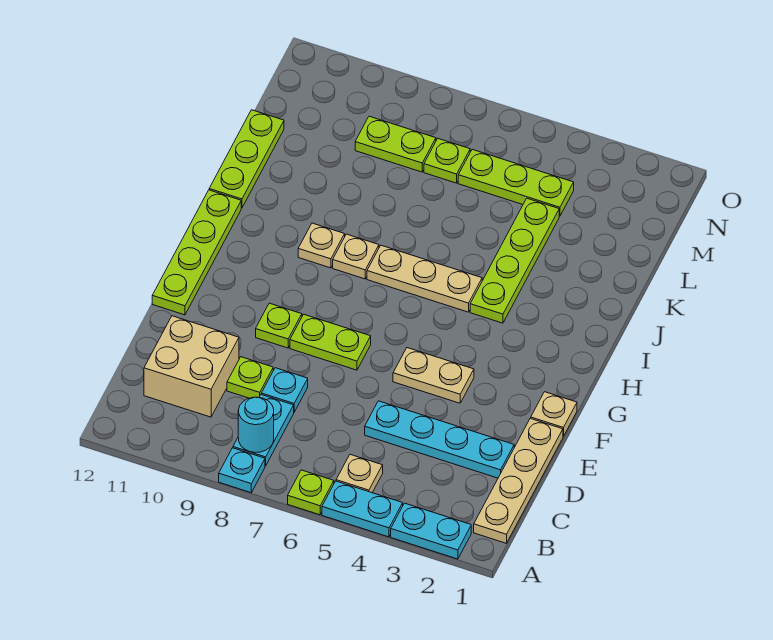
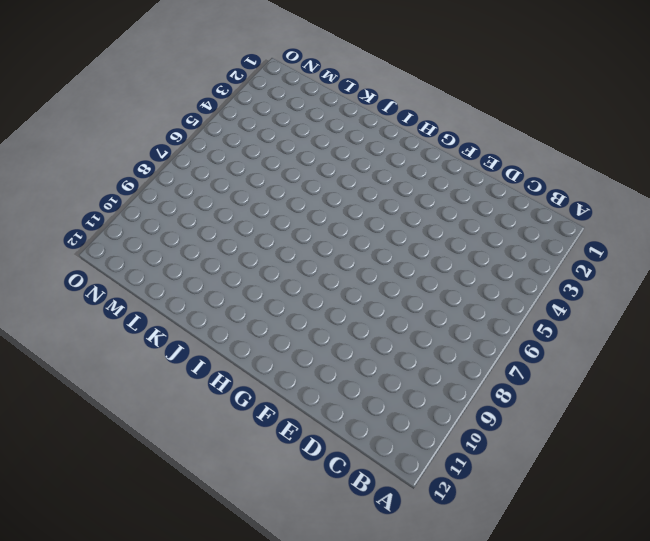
none -> cyan plate A2:A3 level 1
none -> cyan plate A4:A5 level 1
none -> lime plate A6 level 1

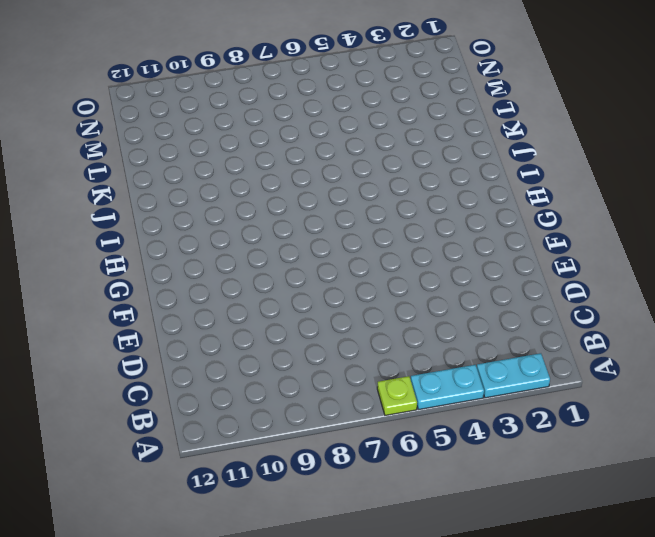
none -> cyan plate A8 level 1
none -> tan plate B1:E1 level 1
none -> tan plate B5 level 1

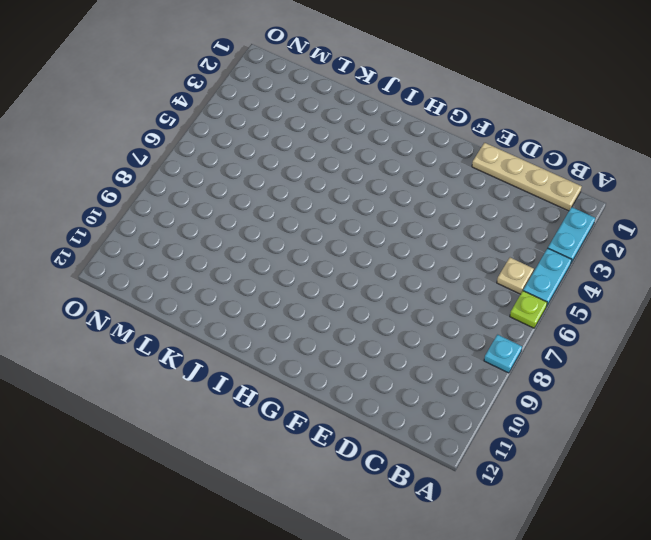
none -> cyan plate B8:C8 level 1
none -> tan brick C10:D11 level 1
none -> cyan plate D2:D5 level 1

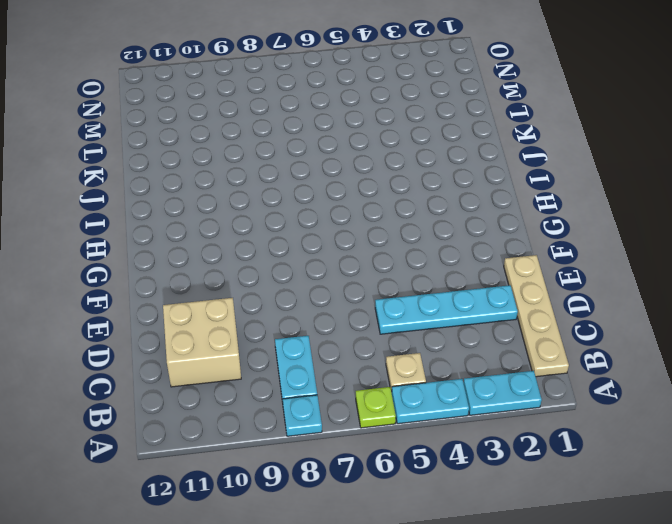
none -> cyan plate D8 level 1
none -> lime plate D9 level 1
none -> tan plate F1 level 1

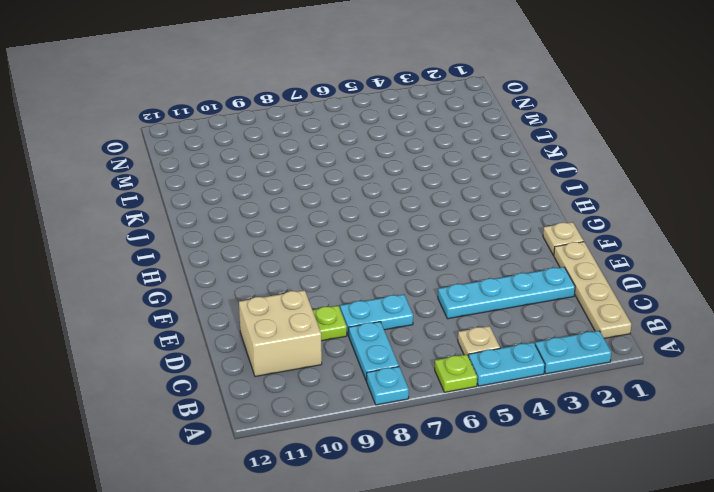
cyan plate D7:D8 level 1 -> cyan plate D8 level 1
none -> tan plate F4:F5 level 1
none -> lime plate F7:F8 level 1
none -> lime plate F9 level 1

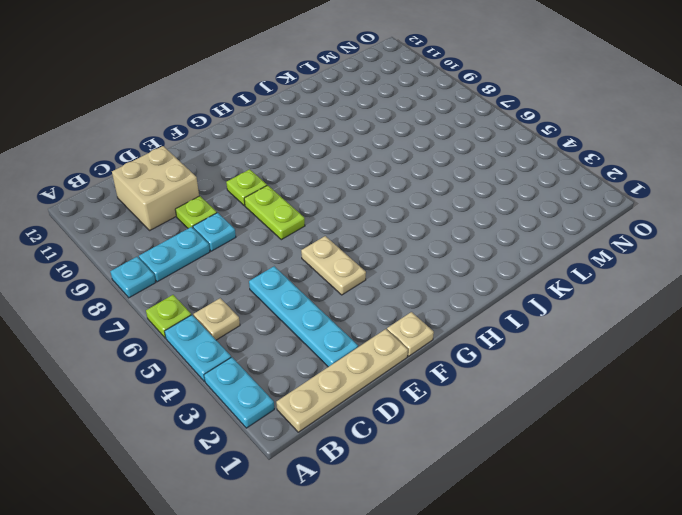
none -> lime plate F12:I12 level 1
none -> lime plate I4:L4 level 1
none -> tan plate I5:I7 level 1

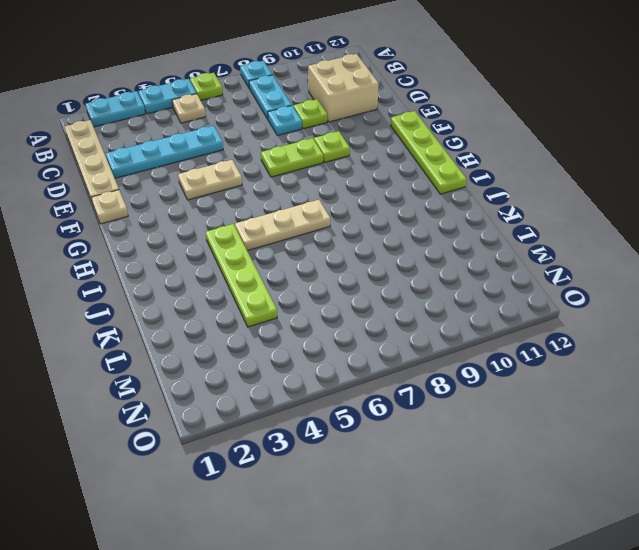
none -> tan plate I8 level 1
none -> tan plate I9 level 1
none -> lime plate J12:L12 level 1

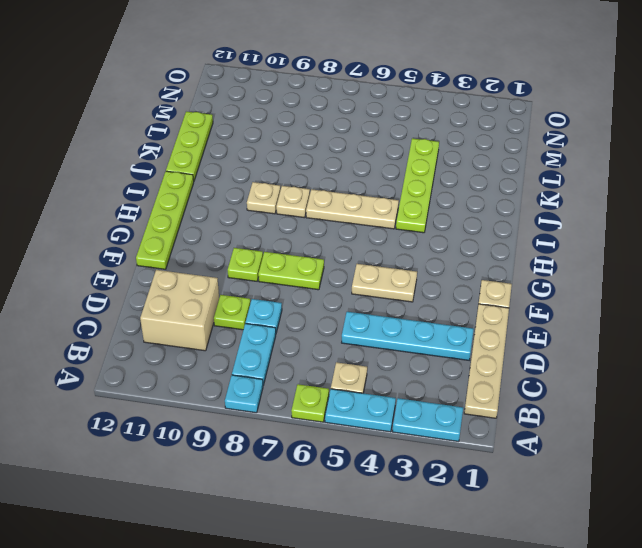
none -> lime plate M4:M6 level 1
none -> lime plate M7 level 1
none -> lime plate M8:M9 level 1

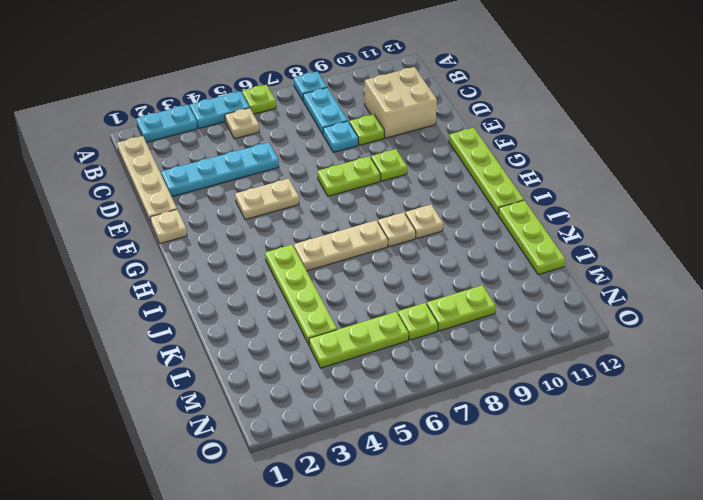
none -> cyan round brick B8 level 2

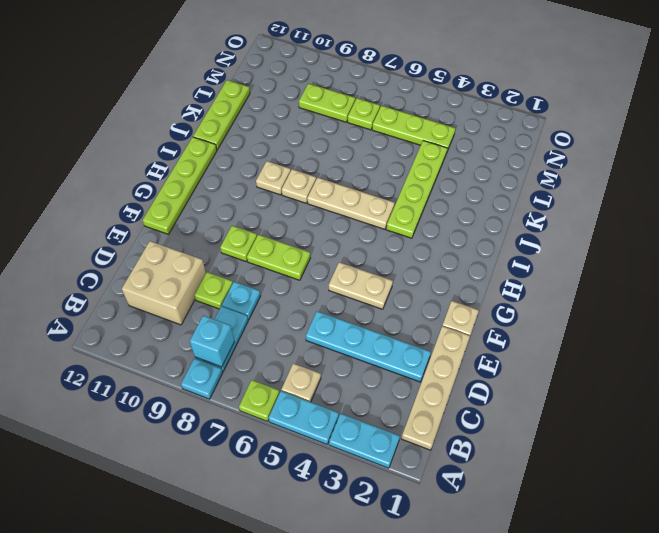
cyan brick B8 level 2 -> cyan round brick B8 level 2

